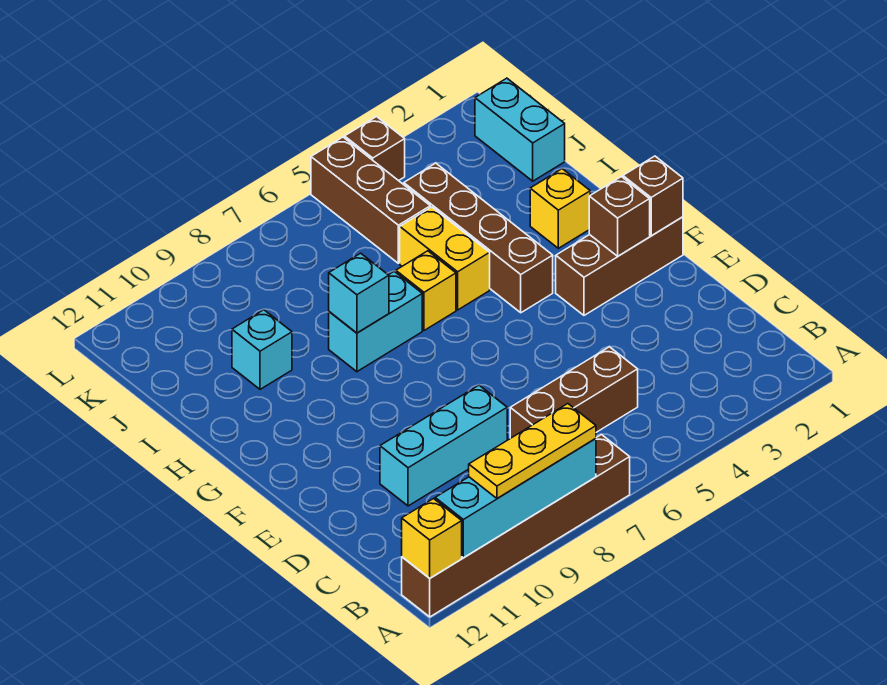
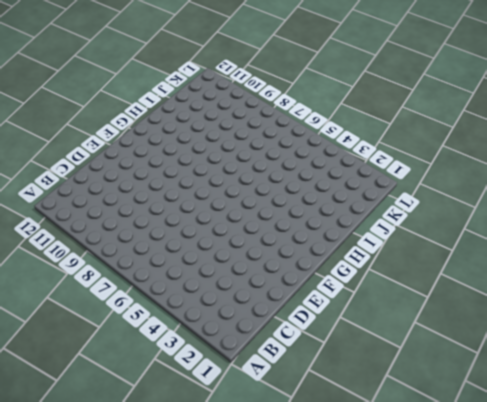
none -> brown brick A7:A12 level 1
none -> brown brick C5:C7 level 1
none -> cyan brick D8:D10 level 1

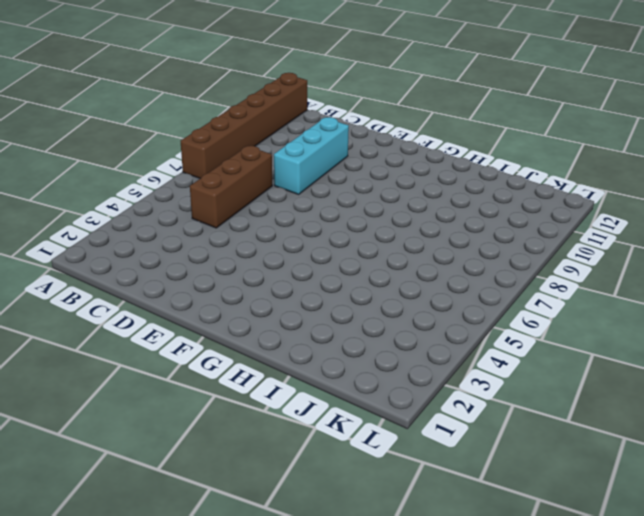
none -> brown brick F1:F3 level 1
none -> brown brick G4:J4 level 1
none -> yellow brick H2 level 1

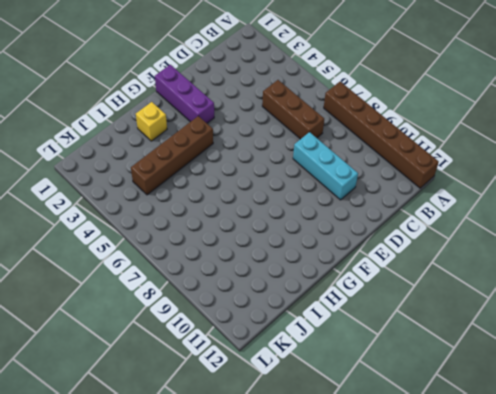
purple brick F1:F3 level 1 -> brown brick F1:F3 level 1
none -> yellow brick H5:I5 level 1
none -> yellow brick H6 level 1
none -> cyan brick H7:H8 level 1

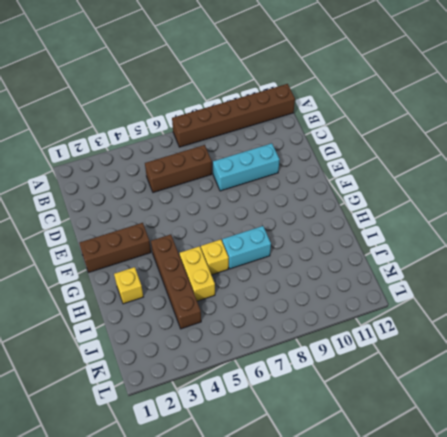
none -> cyan brick I10 level 1
none -> cyan brick J1:K1 level 1
none -> brown brick J5:L5 level 1

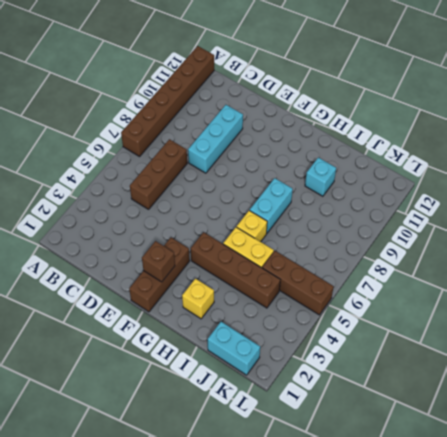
none -> brown brick L4 level 1
none -> cyan brick A8:A11 level 2
none -> yellow brick A12 level 2

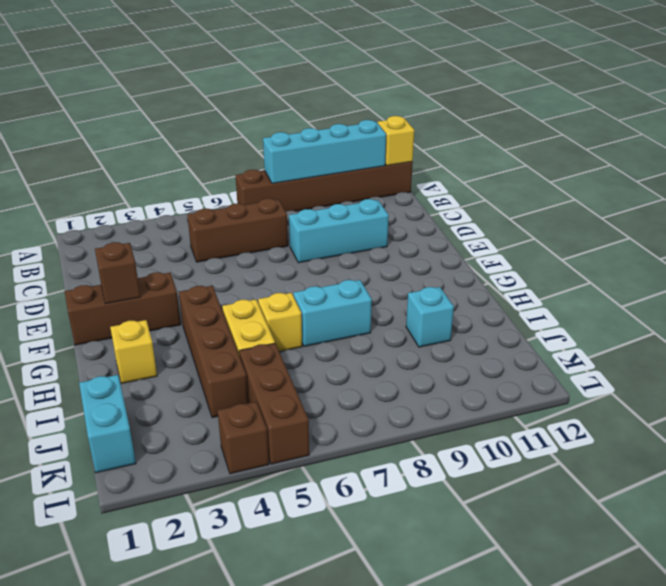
none -> brown brick F1 level 2
none -> cyan brick H8 level 2
none -> yellow plate A8:A10 level 3

